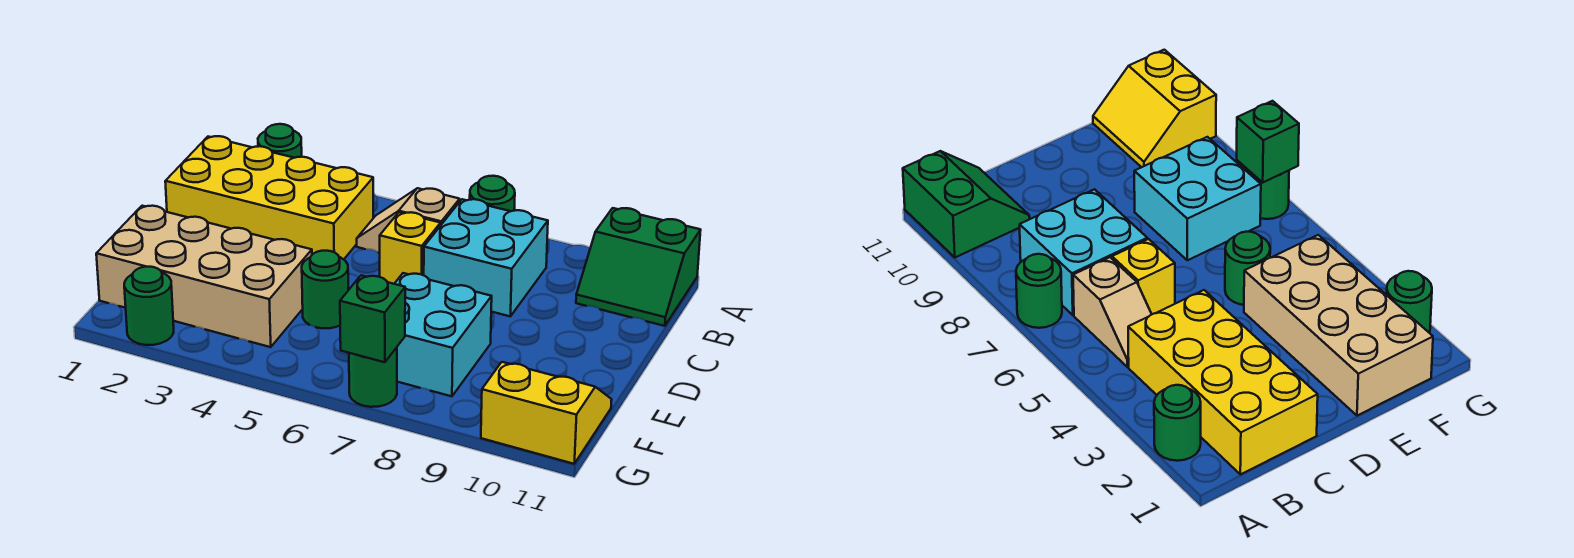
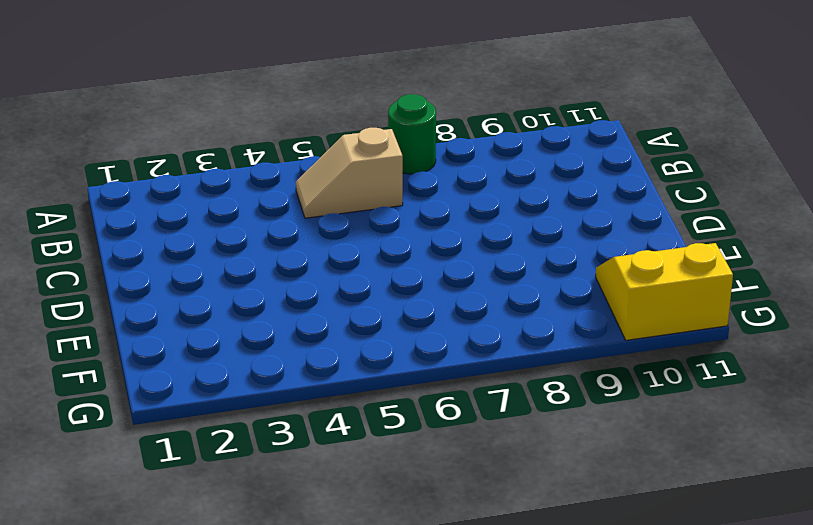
none -> green round brick A2 level 1
none -> green slope A10:B11 level 1 top A
none -> yellow brick B1:C4 level 1

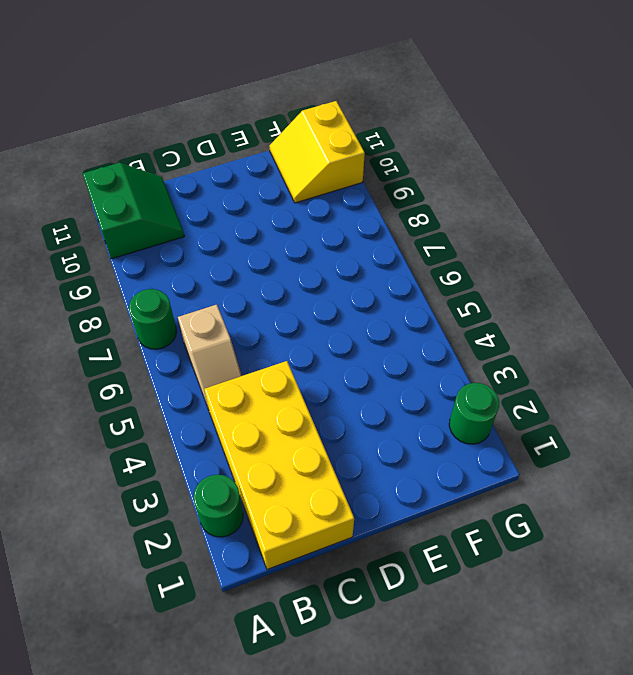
none -> cyan brick B7:C8 level 1
none -> yellow brick C6 level 1
none -> tan brick E1:F4 level 1

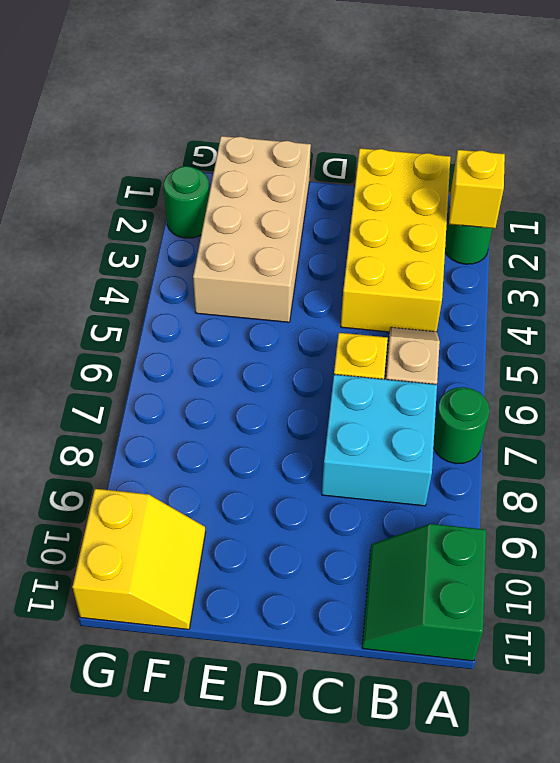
yellow brick A2 level 2 -> none
none -> green round brick E5 level 1
none -> cyan brick E7:F8 level 1
none -> green round brick G7 level 1

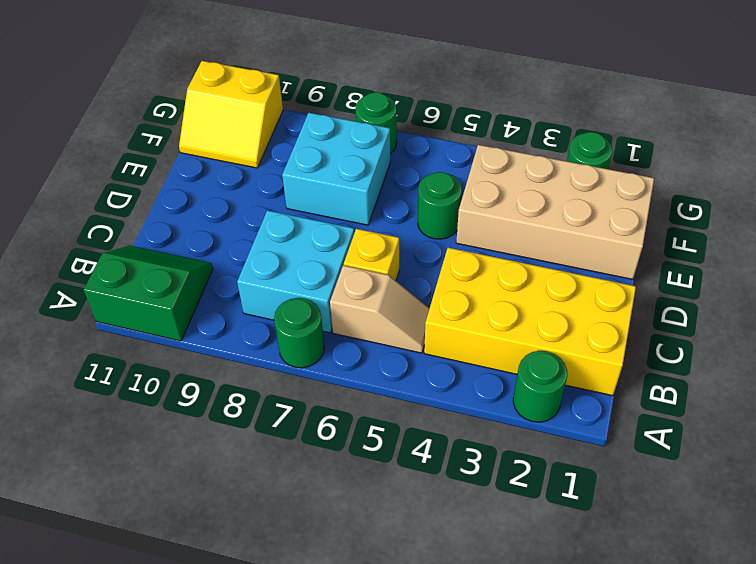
none -> green brick G7 level 2

